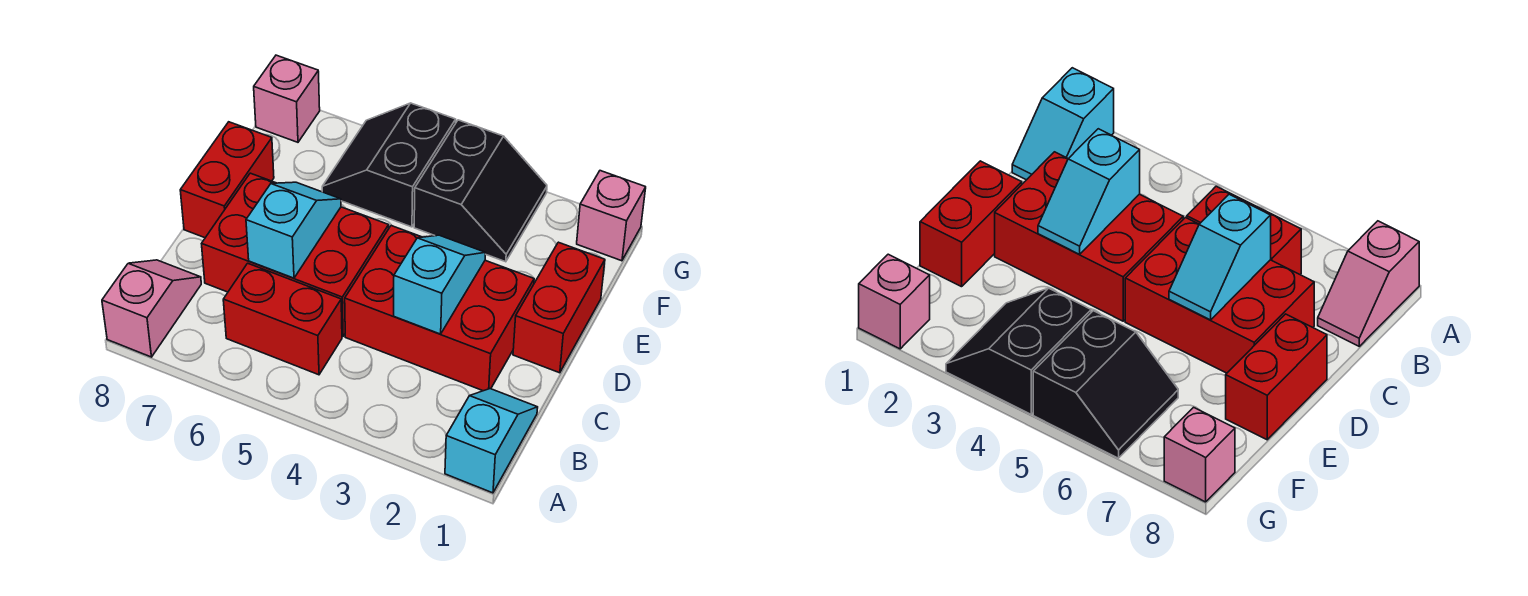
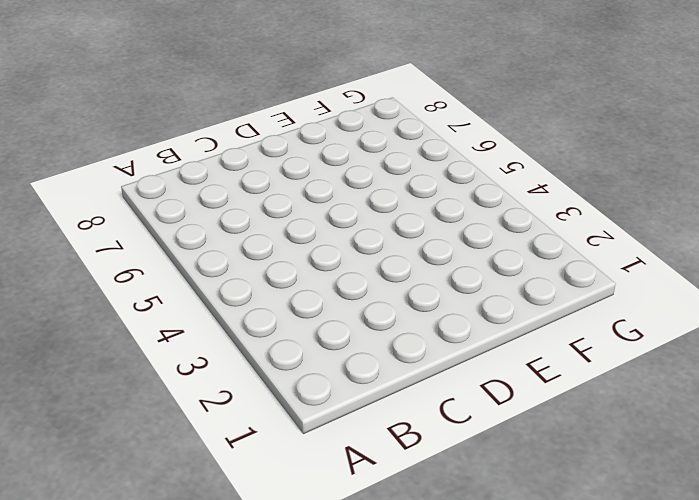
none -> cyan slope A1:B1 level 1 top A
none -> pink slope A8:B8 level 1 top A
none -> red brick B5:B6 level 1

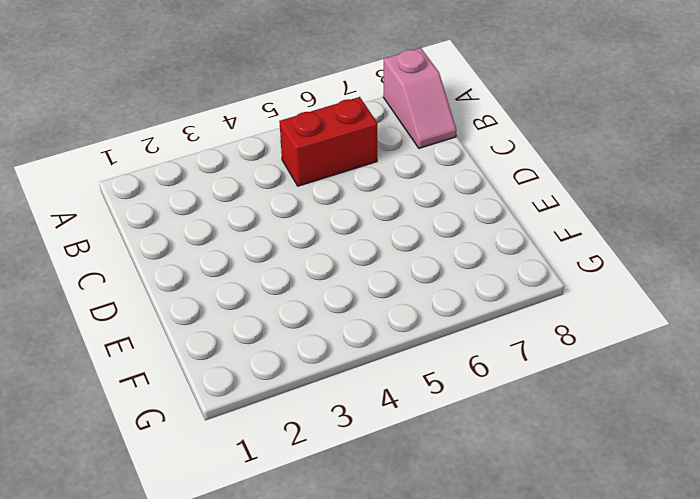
none -> cyan slope A1:B1 level 1 top A
none -> red brick C2:D4 level 1
none -> red brick C5:D7 level 1

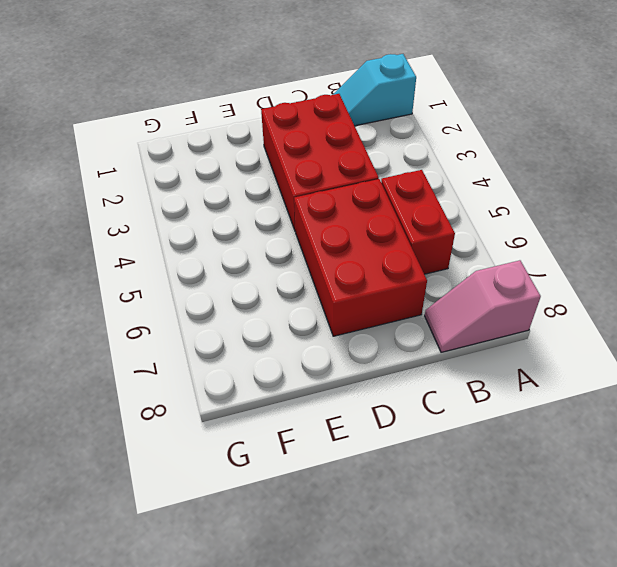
none -> red brick D1:E1 level 1
none -> red brick D8:E8 level 1
none -> black slope F3:G4 level 1 top 4

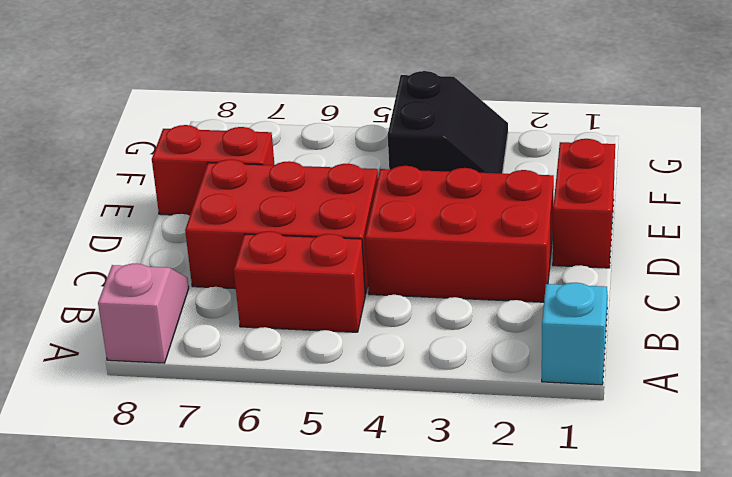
red brick E7:E8 level 1 -> red brick D8:E8 level 1
none -> black slope F5:G6 level 1 top 5
none -> pink brick G1 level 1
none -> pink brick G8 level 1

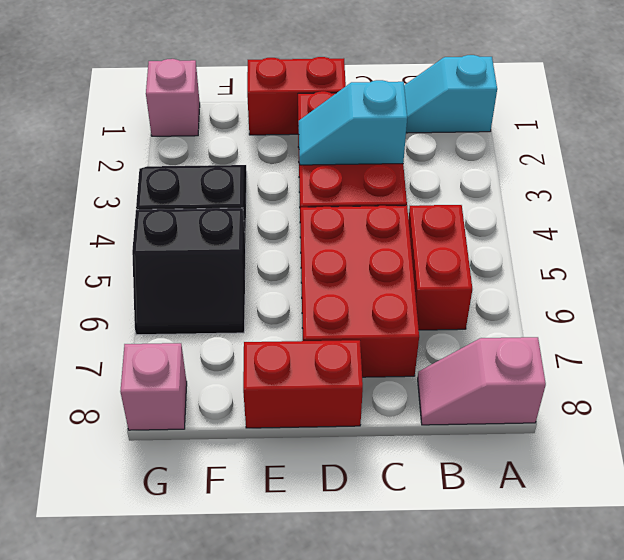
none -> cyan slope C6:D6 level 2 top C

